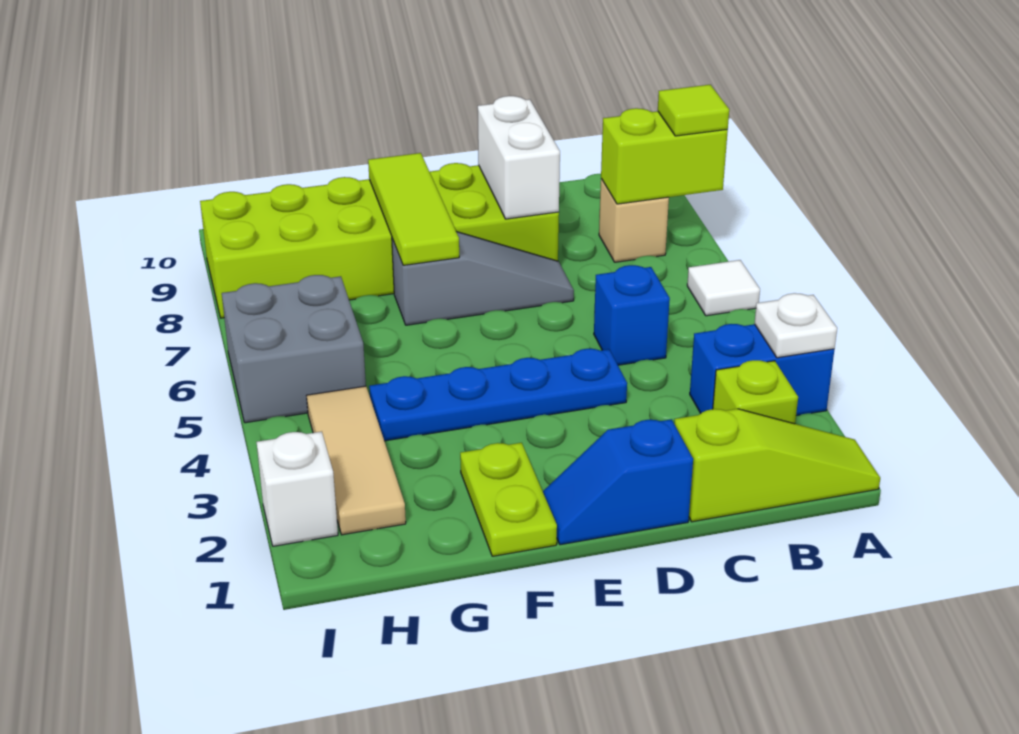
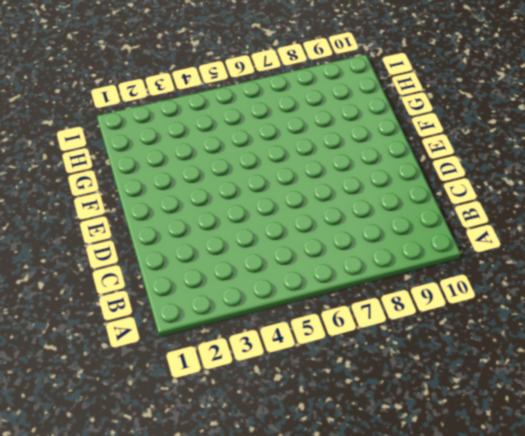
none -> lime slope A1:C1 level 1 top C
none -> blue brick A3:B3 level 1
none -> white tile A6 level 1

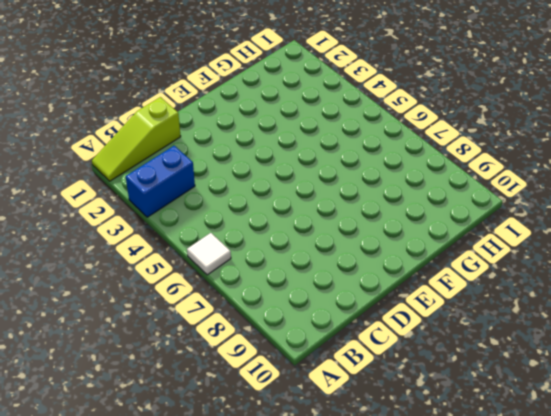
none -> lime brick B2 level 1
none -> tan brick B8 level 1
none -> blue brick C5 level 1

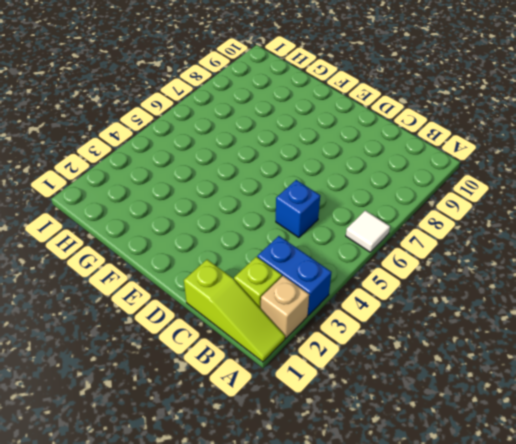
tan brick A2 level 1 -> tan brick B8 level 1
none -> blue slope D1:E1 level 1 top D
none -> blue plate D4:G4 level 1
none -> grey slope D7:F7 level 1 top F

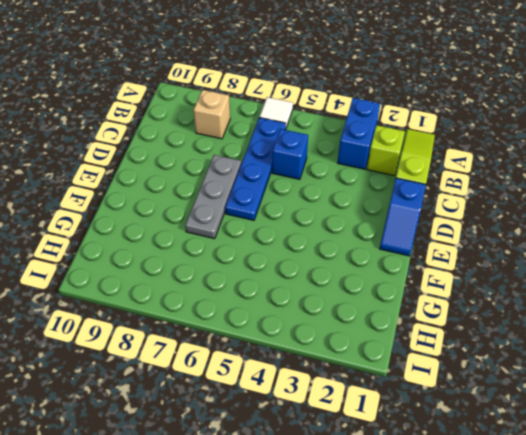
blue plate B6:E6 level 1 -> blue plate D4:G4 level 1
grey plate D7:F7 level 1 -> grey slope D7:F7 level 1 top F
none -> lime brick D8:I9 level 1
none -> lime plate F1:F2 level 1
none -> tan tile H2:H4 level 1

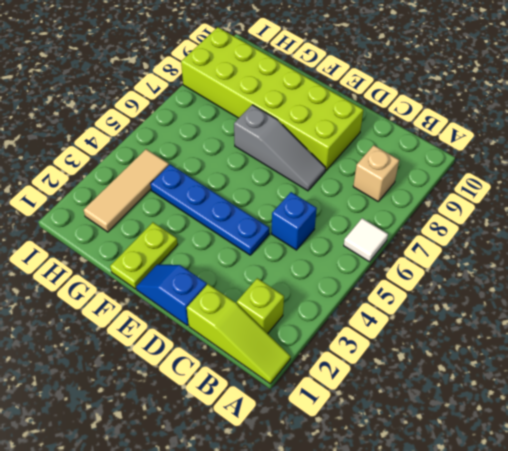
none -> blue brick A3:B3 level 1
none -> grey brick H5:I6 level 1
none -> white brick I2 level 1

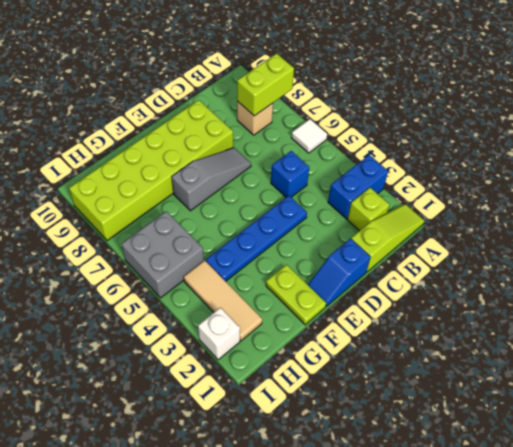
none -> white plate A3 level 2
none -> white brick D8:D9 level 2
none -> lime tile F7:F9 level 2

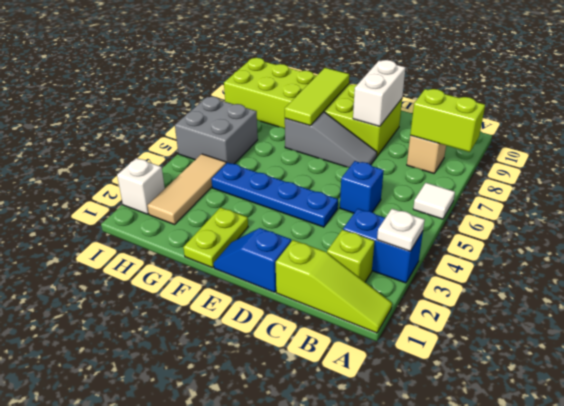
none -> lime tile A8 level 3

